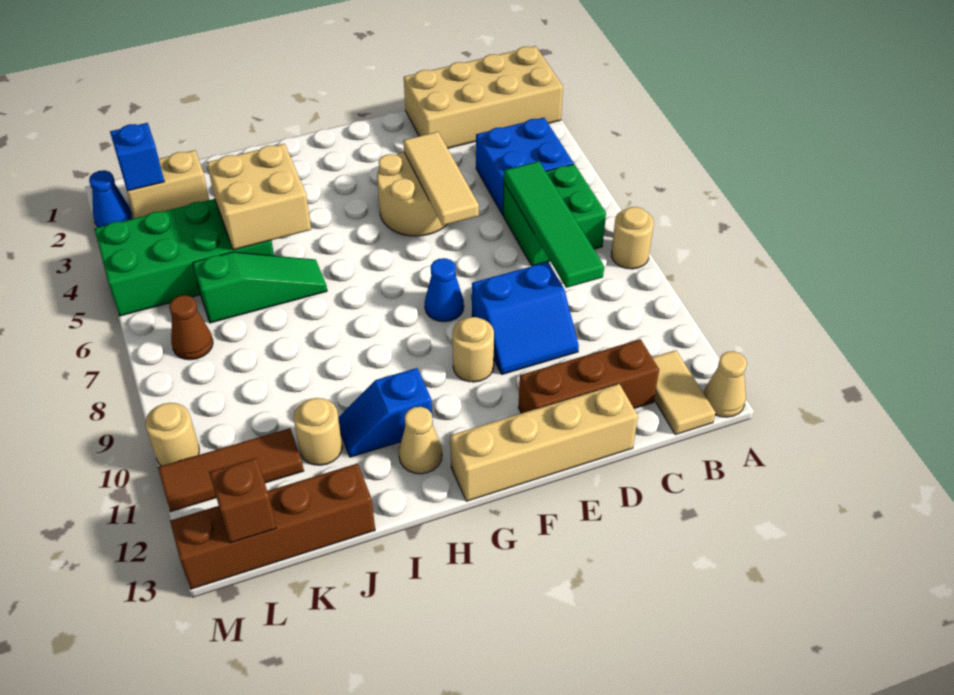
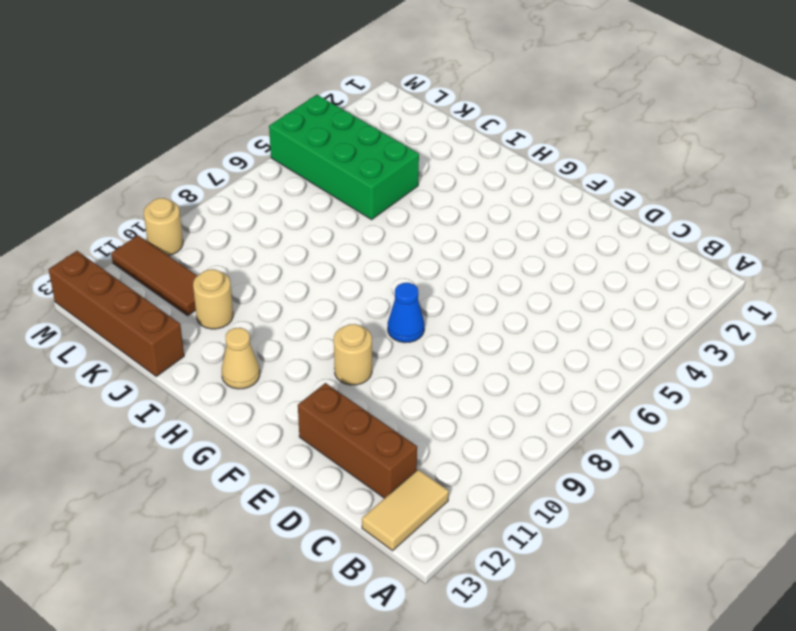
none -> tan brick A1:D2 level 1
none -> tan round brick A8 level 1
none -> tan cone A13 level 1

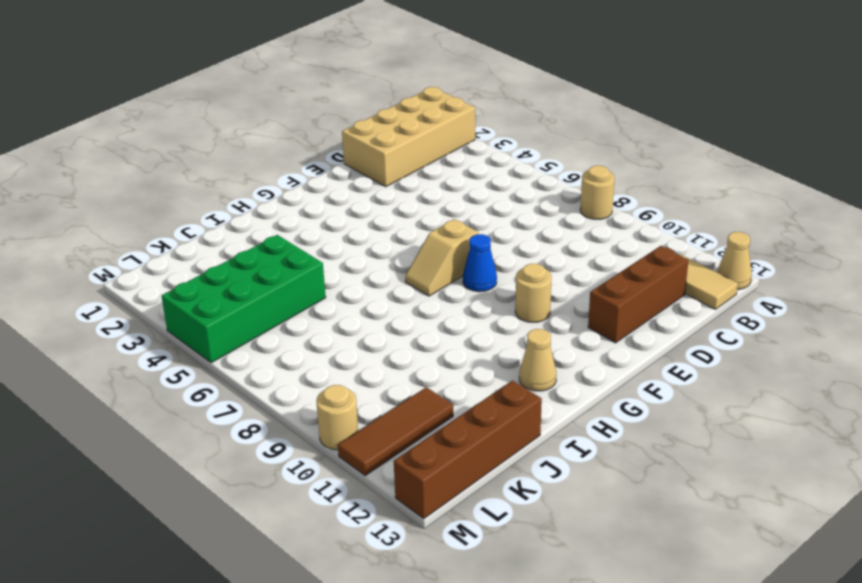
tan slope F7:G7 level 1 top F -> none
none -> blue brick B4:C5 level 1
none -> green brick B6:C7 level 1
none -> blue slope D9:E10 level 1 top 9

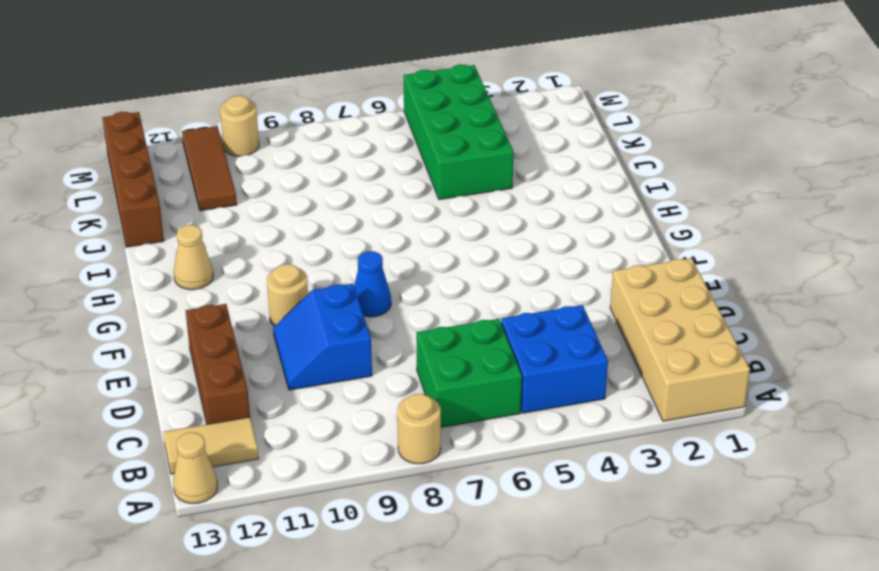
none -> tan brick D13:G13 level 1
none -> tan round brick E4:F5 level 1
none -> blue slope H11:I11 level 1 top H

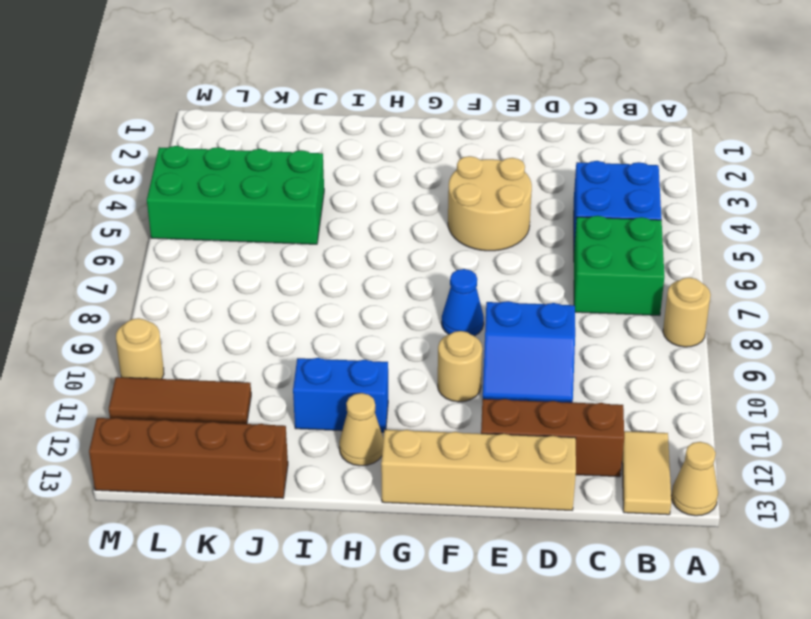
blue brick H11:I11 level 1 -> blue slope H11:I11 level 1 top H
none -> tan brick A1:D2 level 1
none -> green slope I6:K6 level 1 top K
none -> tan round brick J11 level 1

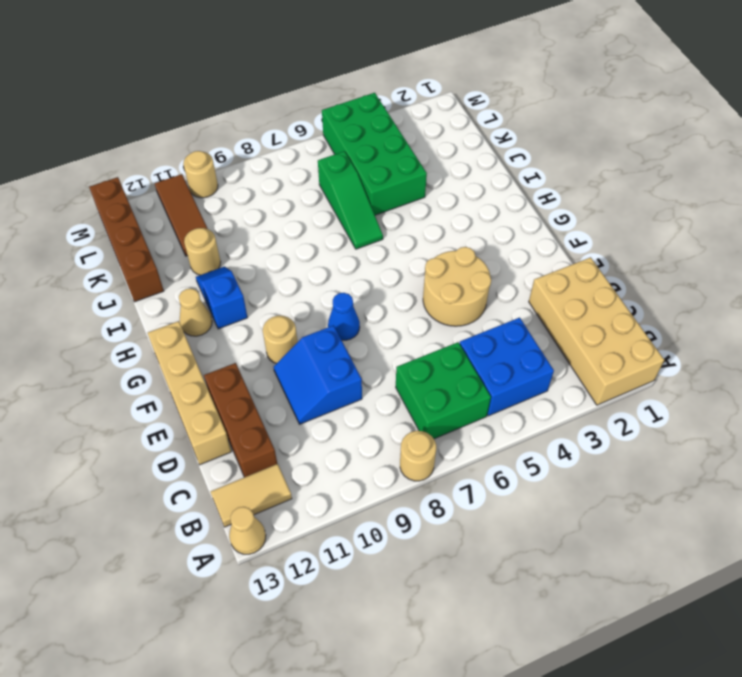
none -> tan brick K2:L2 level 1
none -> brown cone L7 level 1
none -> blue cone M2 level 1

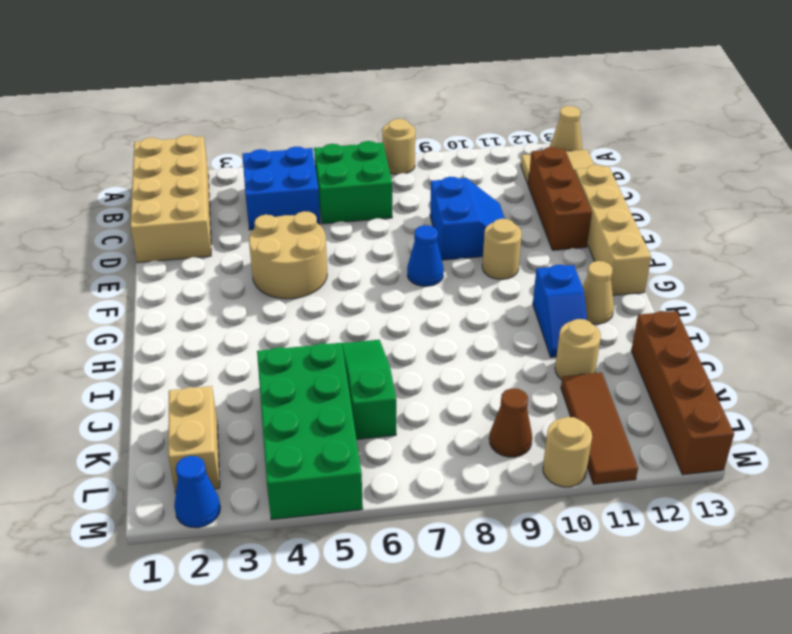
brown cone L9 level 1 -> brown cone L7 level 1
none -> green tile C6:C9 level 2
none -> tan tile E4:E6 level 2
none -> tan brick I4:J5 level 2

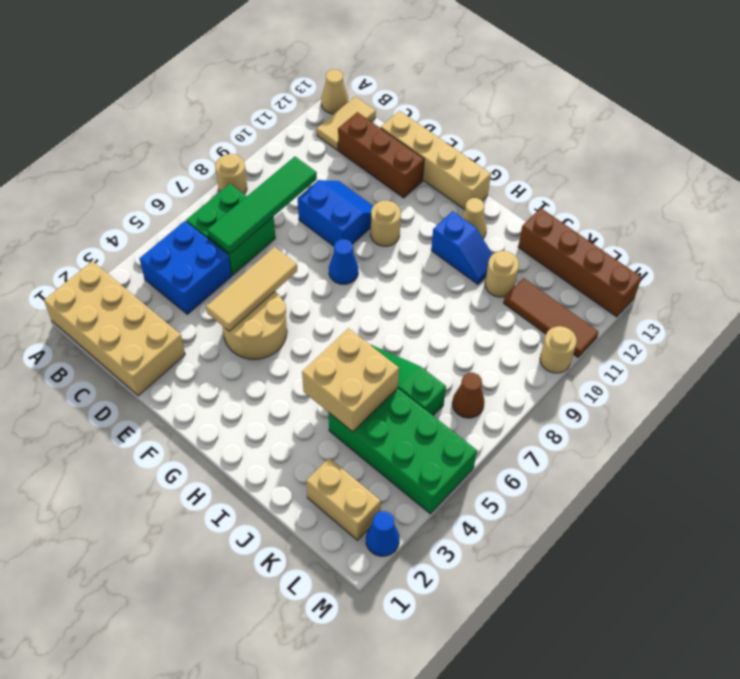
none -> blue brick L2 level 2
none -> brown brick L13 level 2

